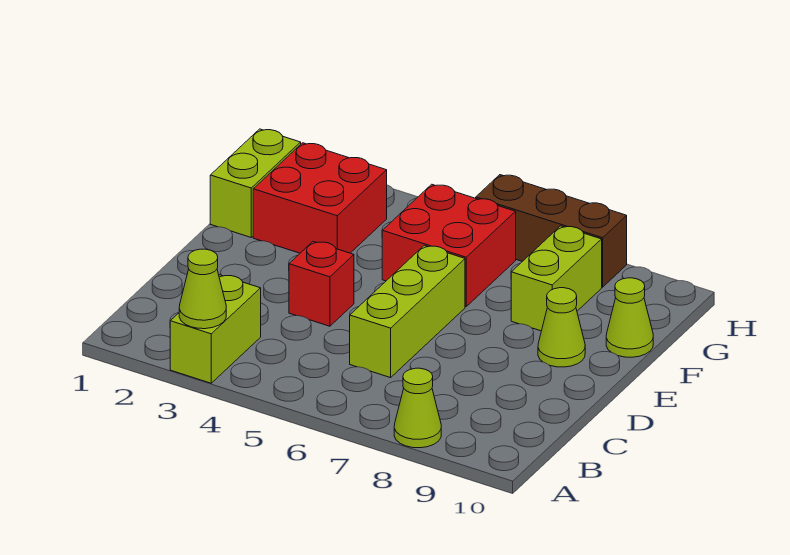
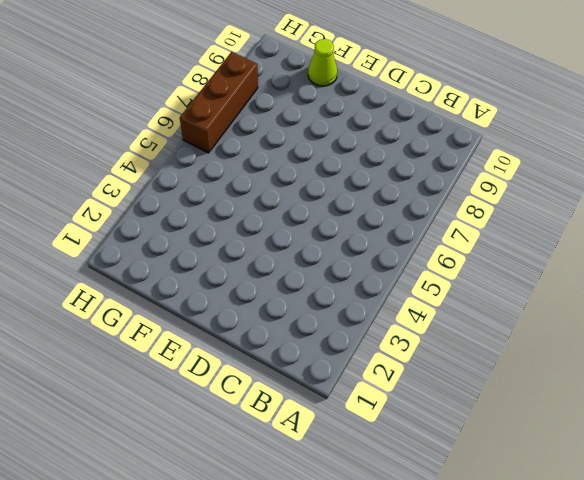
none -> lime brick A3:B3 level 1
none -> lime cone A8 level 1
none -> lime brick C6:E6 level 1

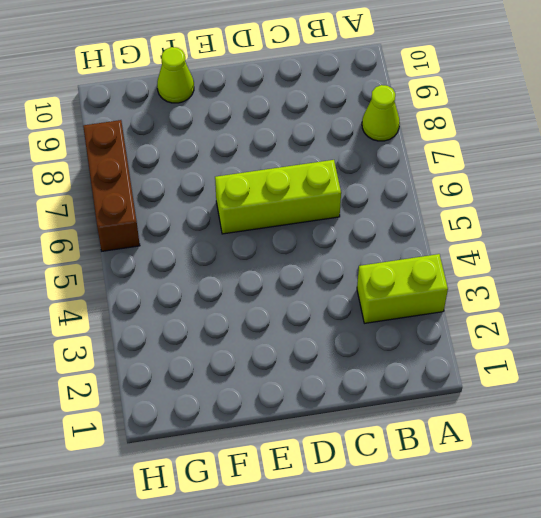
none -> red brick D4 level 1
none -> lime cone E9 level 1
none -> lime brick F1:G1 level 1

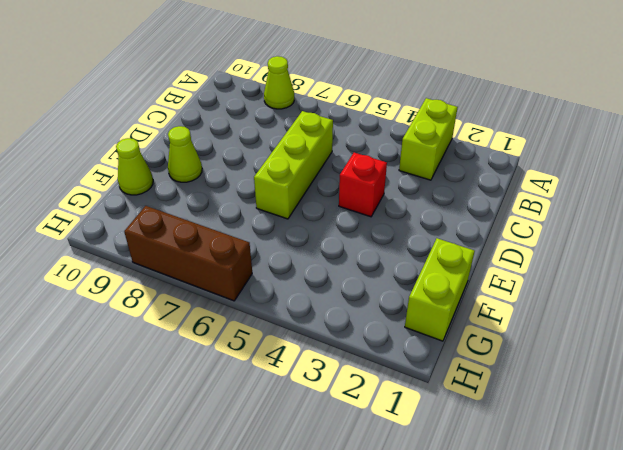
none -> red brick F2:G3 level 1
none -> red brick F5:G6 level 1
none -> lime brick F8:G8 level 1

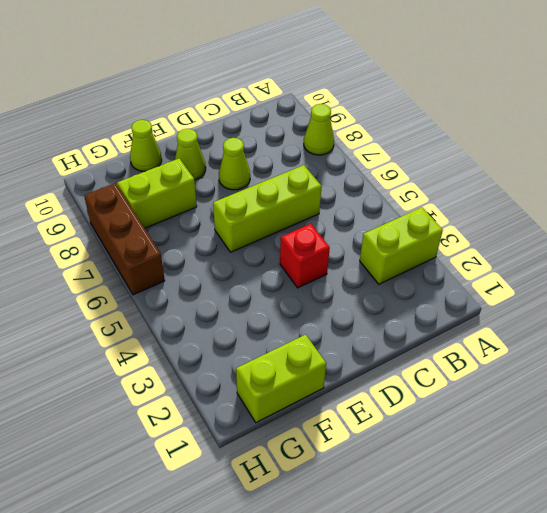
lime cone D8 level 1 -> lime cone A3 level 2
none -> red brick F2:G3 level 1
none -> red brick F5:G6 level 1

